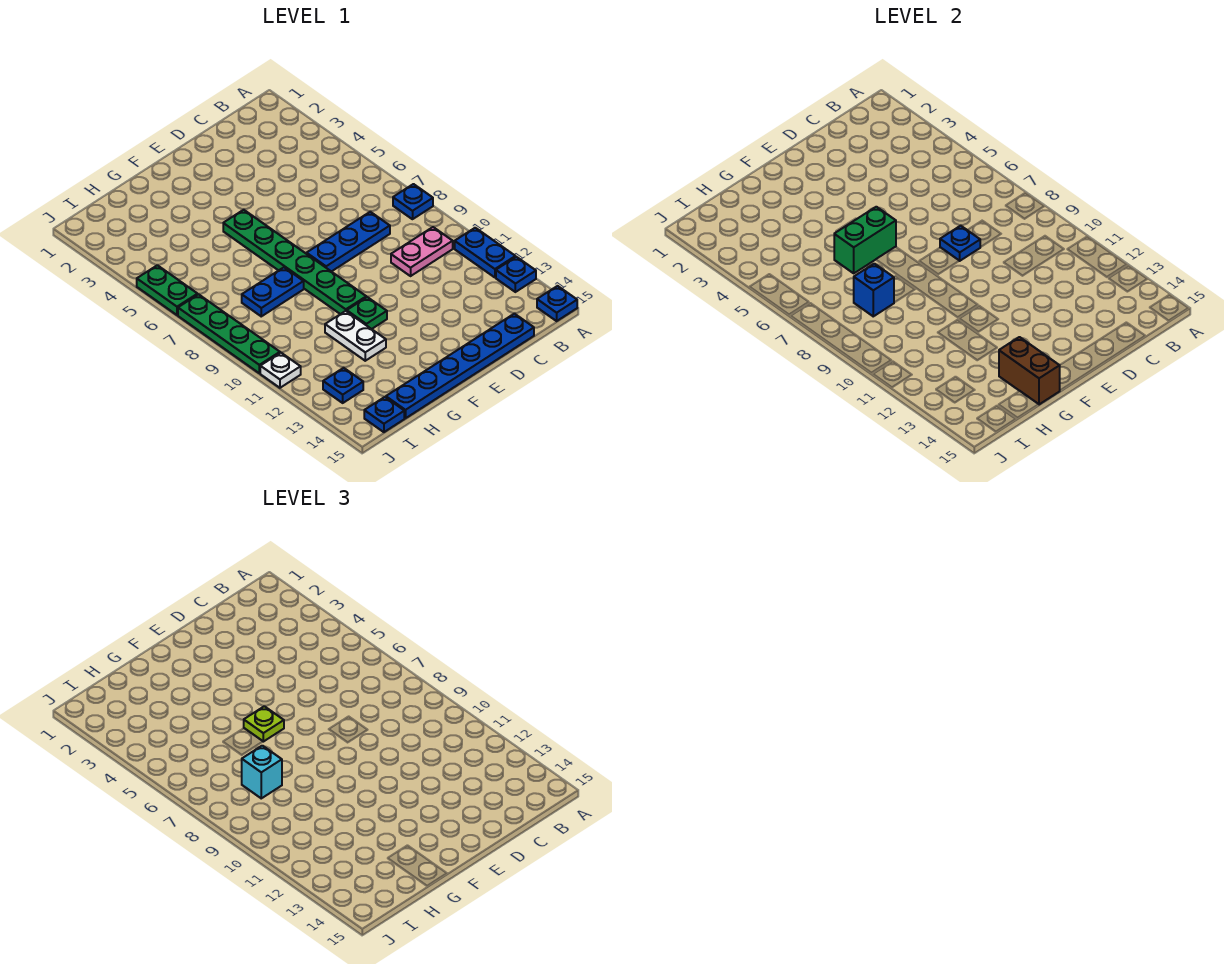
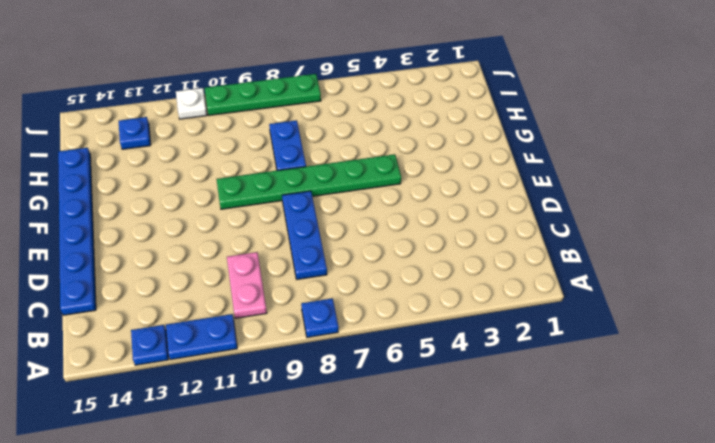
none -> blue plate A15 level 1
none -> green plate F11 level 1
none -> white plate G11:G12 level 1

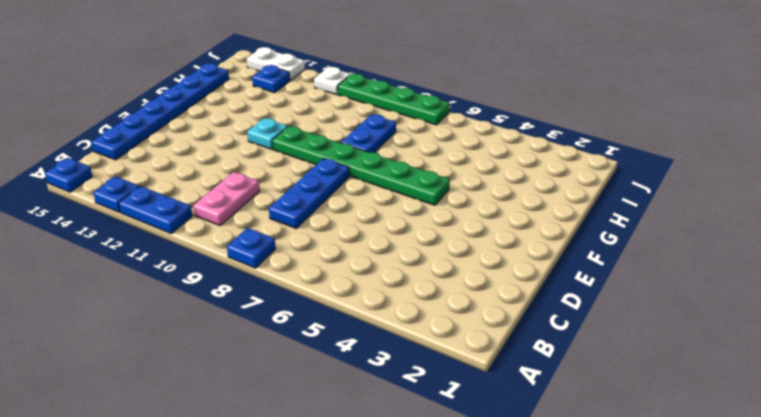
cyan plate F11 level 1 -> green plate F11 level 1
white plate J13:J14 level 1 -> white plate G11:G12 level 1
none -> blue plate I15 level 1
none -> green plate J5:J6 level 1
none -> blue plate D8 level 2

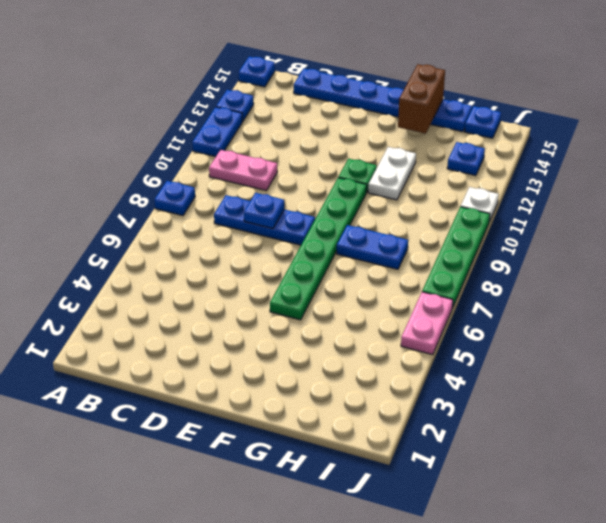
pink plate J5:J6 level 1 -> green plate J5:J6 level 1
none -> green brick F6:G6 level 2
none -> blue brick H8 level 2
none -> lime plate F6 level 3

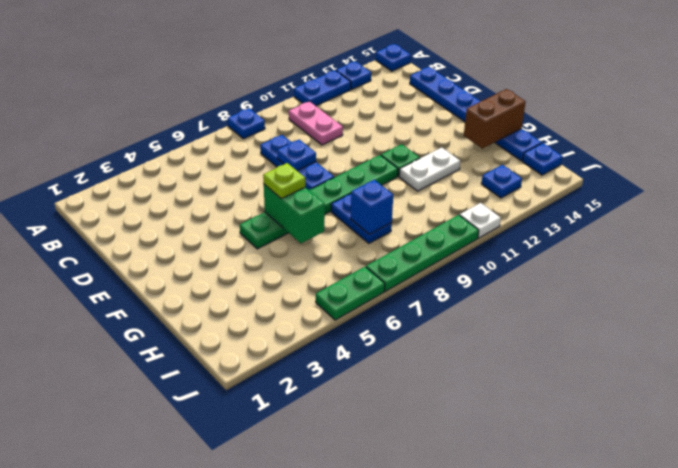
none -> cyan brick H8 level 3

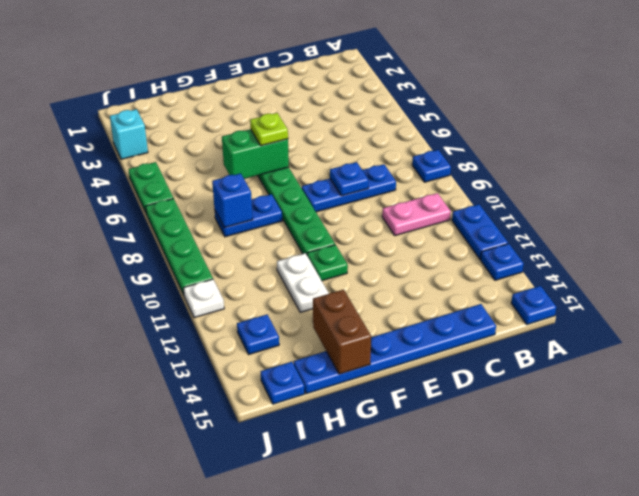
cyan brick J3 level 1 -> cyan brick H8 level 3

